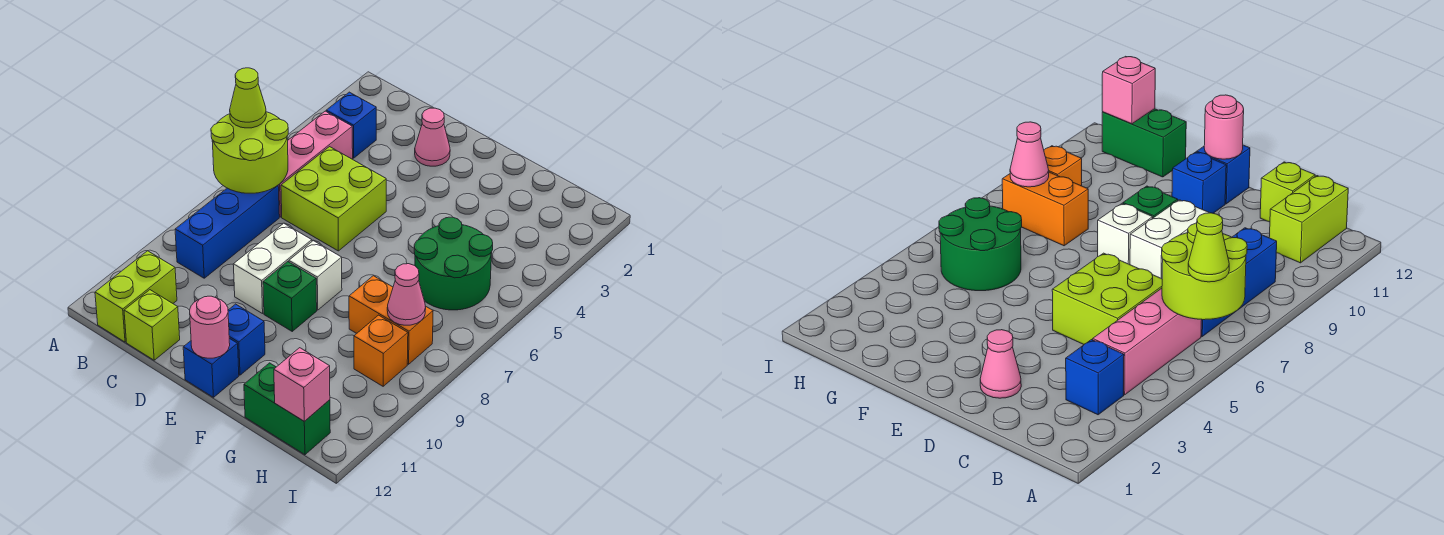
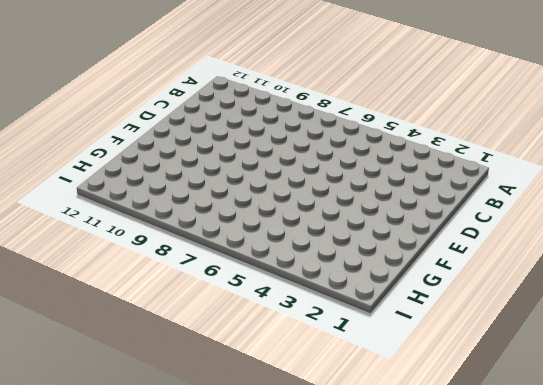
none -> blue brick B3 level 1
none -> pink brick B4:B6 level 1
none -> blue brick B7:B9 level 1

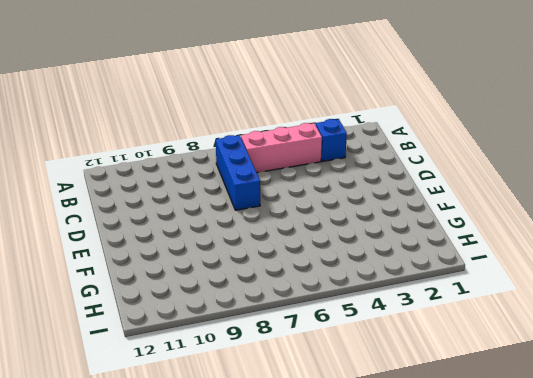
blue brick B7:D7 level 1 -> blue brick B7:B9 level 1
none -> lime brick B11:B12 level 1
none -> lime brick C5:D6 level 1
none -> lime brick C12 level 1

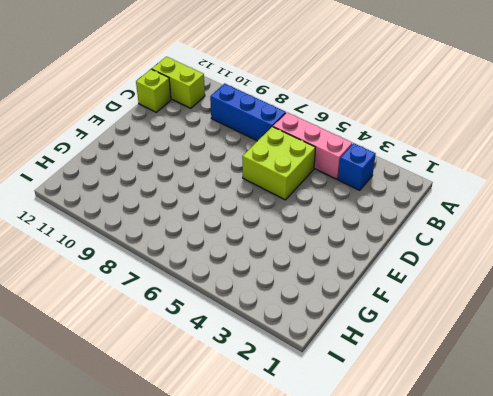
none -> pink cone D2 level 1
none -> white brick D8:D9 level 1
none -> white brick E8 level 1

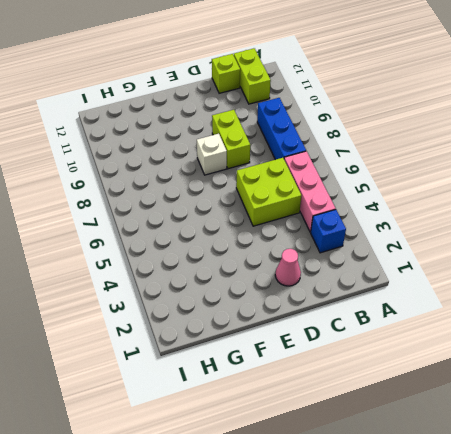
lime brick D8:D9 level 1 -> white brick D8:D9 level 1
none -> green brick E9 level 1
none -> blue brick E11 level 1
none -> blue brick E12 level 1

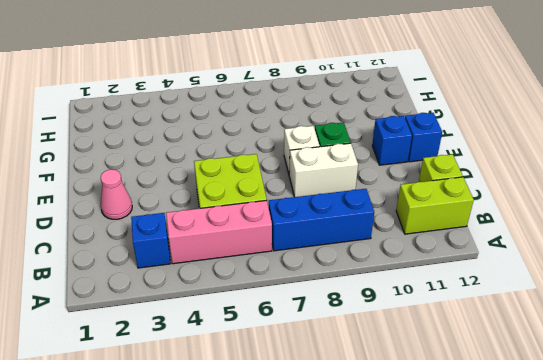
none -> green round brick G5:H6 level 1
none -> orange brick G8:H8 level 1
none -> green brick G12:H12 level 1

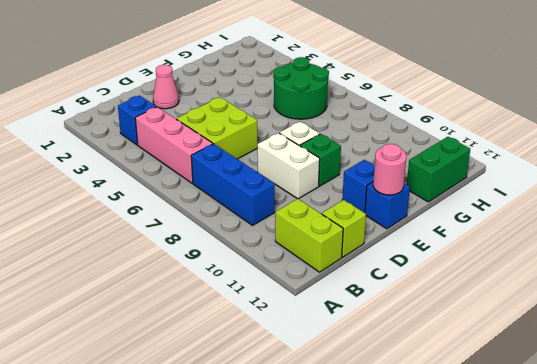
none -> orange brick G8:H8 level 1
none -> orange brick H9 level 1
none -> lime round brick A6:B7 level 2

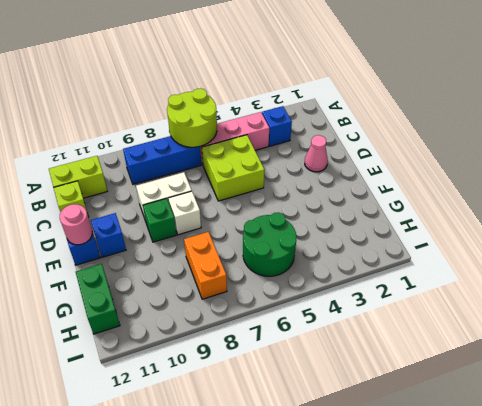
none -> orange brick H9 level 1
none -> pink cone H8 level 2
none -> pink brick H12 level 2

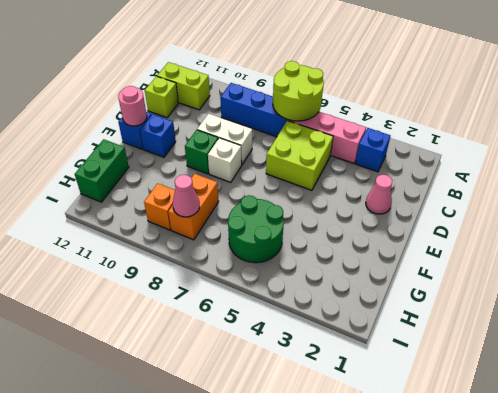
none -> pink brick H12 level 2
none -> lime cone A6 level 3

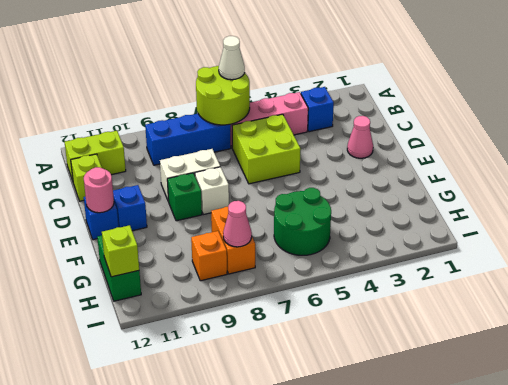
white cone A6 level 3 -> lime cone A6 level 3
lime brick H12 level 2 -> pink brick H12 level 2

